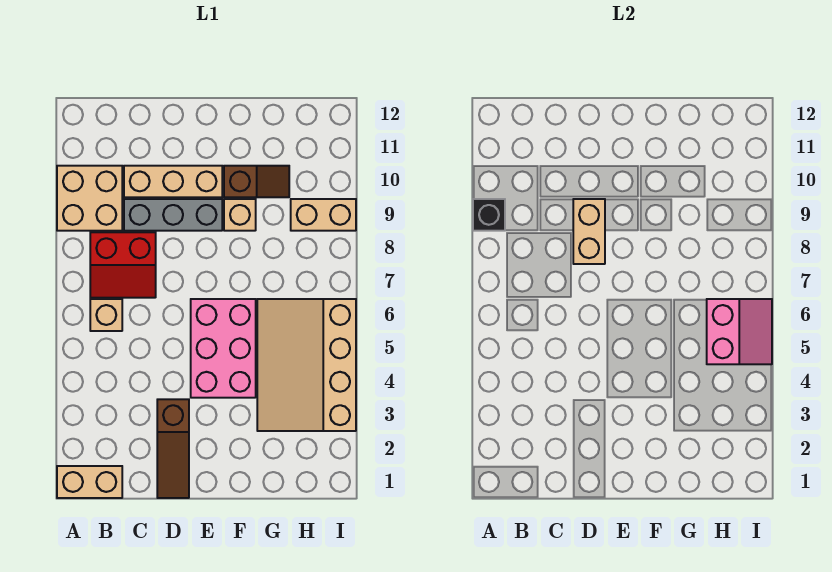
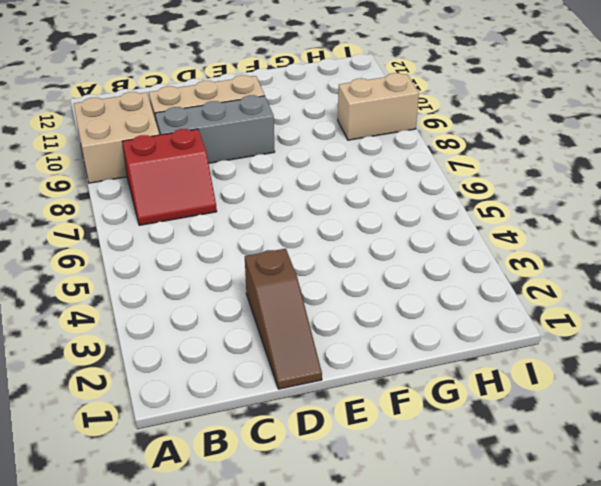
none -> tan brick A1:B1 level 1
none -> tan brick B6 level 1
none -> pink brick E4:F6 level 1

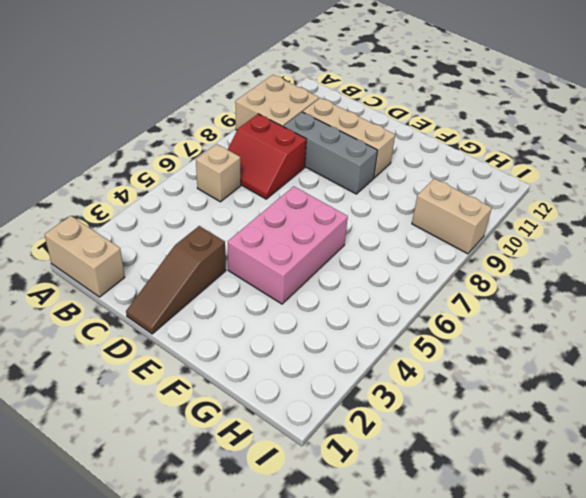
none -> tan brick F9 level 1
none -> brown slope F10:G10 level 1 top F
none -> tan slope G3:I6 level 1 top I

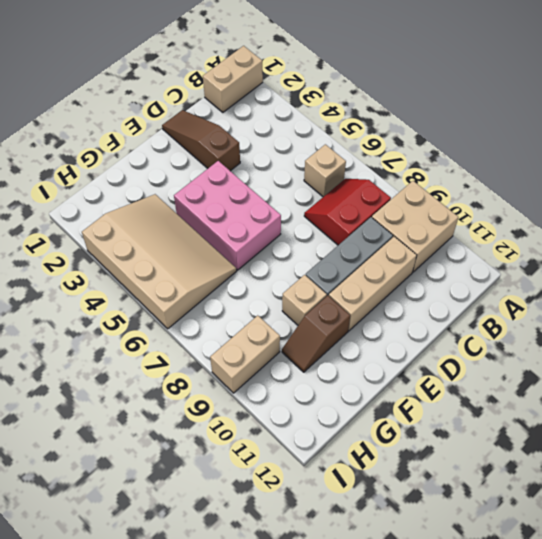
none -> black brick A9 level 2
none -> tan brick D8:D9 level 2
none -> pink slope H5:I6 level 2 top H

